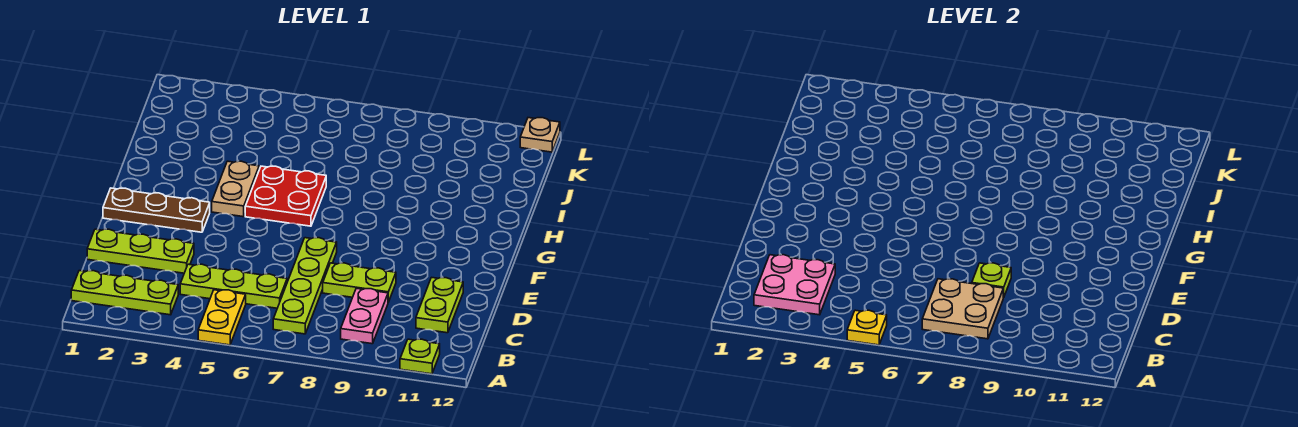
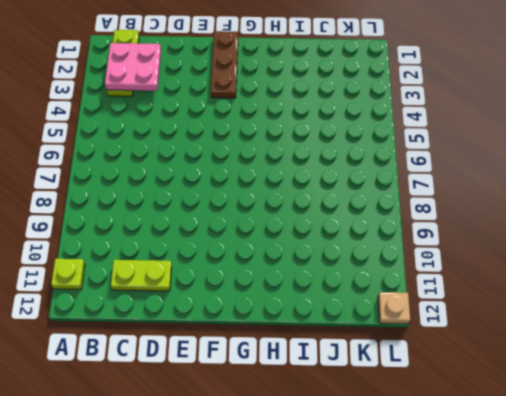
none -> yellow plate A5:B5 level 1
none -> lime plate B7:E7 level 1
none -> pink plate B9:C9 level 1

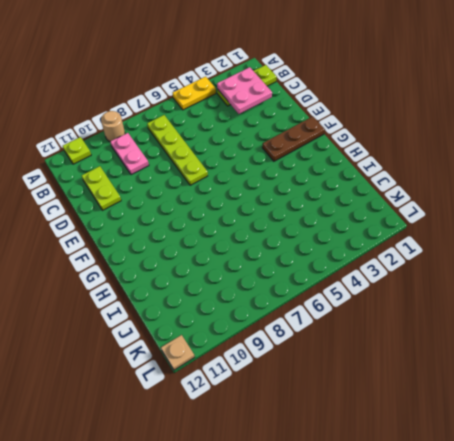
yellow plate A4:A5 level 1 -> yellow plate A5:B5 level 1
tan round brick A9 level 1 -> none
none -> lime plate C4:C6 level 1
none -> lime plate D1:D3 level 1
none -> lime plate D8:D9 level 1

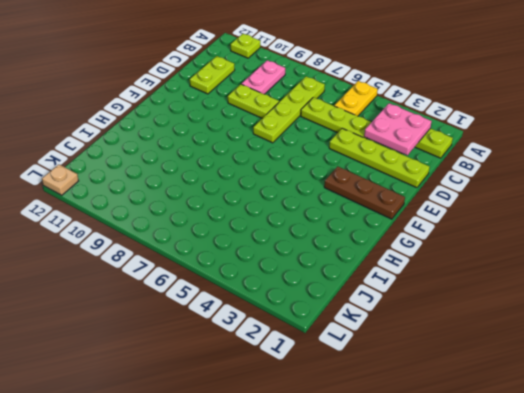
lime plate D1:D4 level 1 -> lime plate D1:D3 level 1
none -> tan plate G4:H4 level 1
none -> red plate G5:H6 level 1
none -> yellow plate A5 level 2

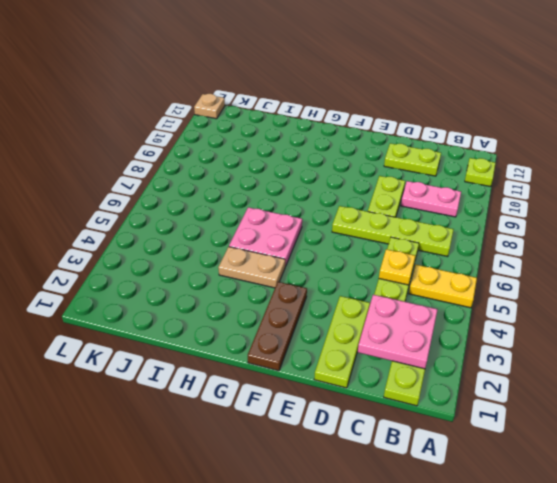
yellow plate C5 level 2 -> yellow plate A5 level 2
pink plate G5:H6 level 1 -> red plate G5:H6 level 1
none -> tan plate B7:C8 level 2
none -> lime plate D8 level 2

